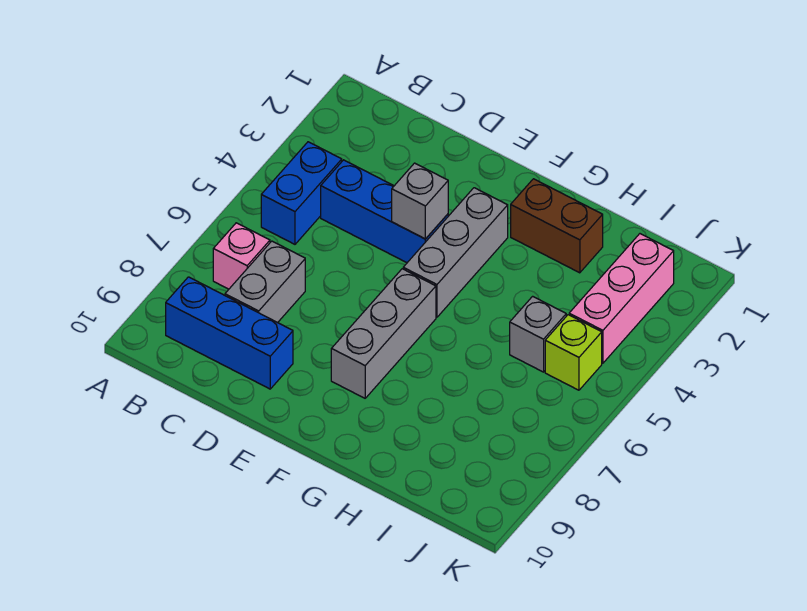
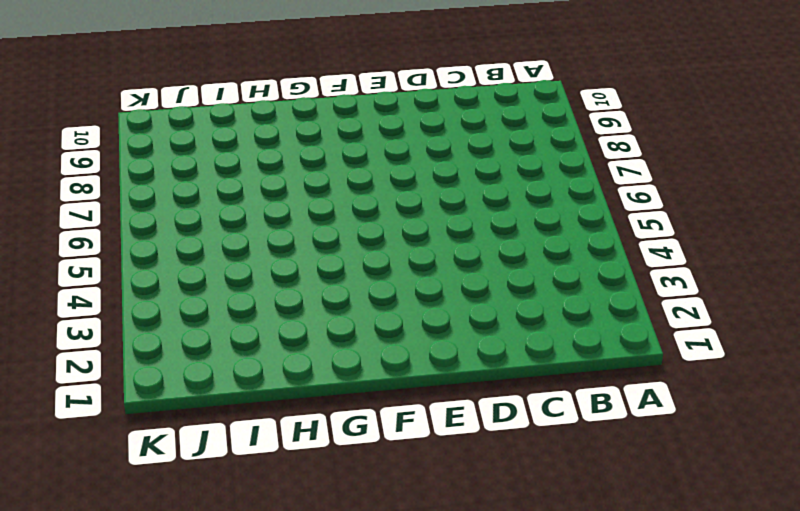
none -> blue brick B4:B5 level 1
none -> pink brick B7 level 1
none -> blue brick B9:D9 level 1

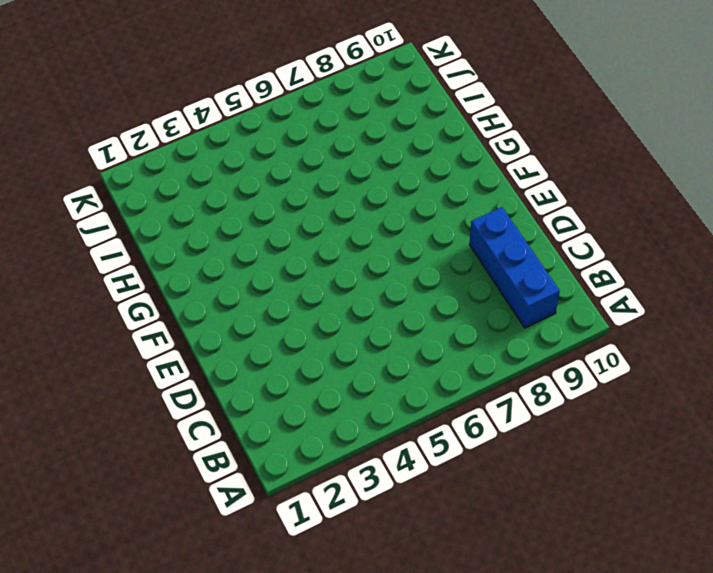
none -> blue brick B4:B5 level 1
none -> pink brick B7 level 1
none -> blue brick C4:E4 level 1

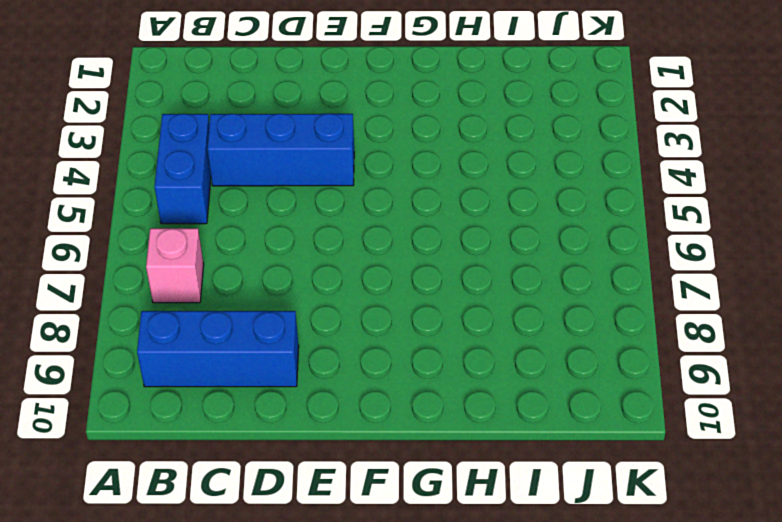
none -> grey brick C7:C8 level 1
none -> grey brick F3:F5 level 1
none -> grey brick F6:F8 level 1

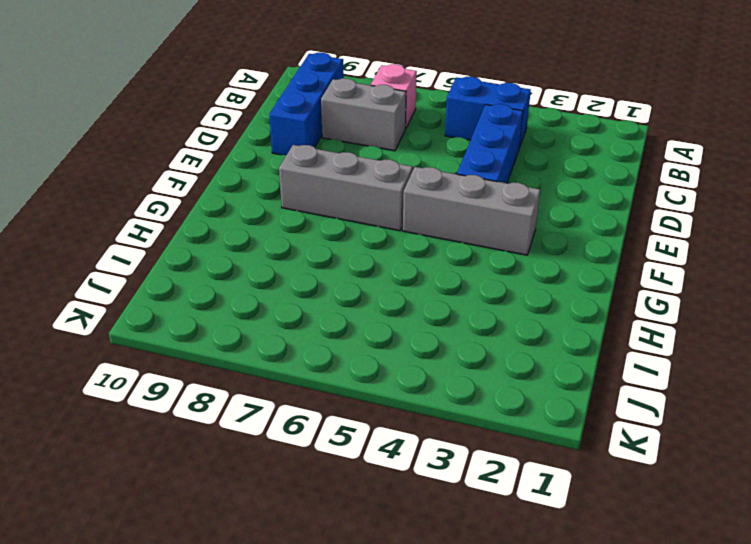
none -> brown brick G2:H2 level 1
none -> grey brick I5 level 1
none -> pink brick J2:J4 level 1

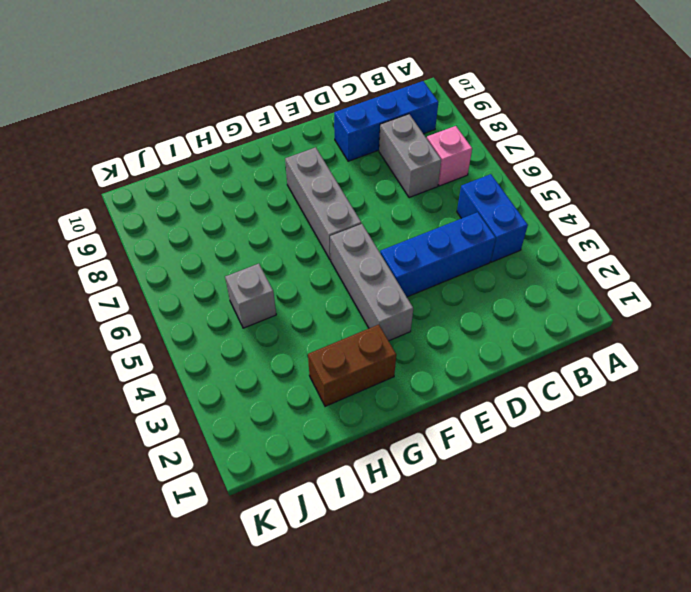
none -> pink brick J2:J4 level 1
none -> lime brick J5 level 1
none -> grey brick E4 level 2

